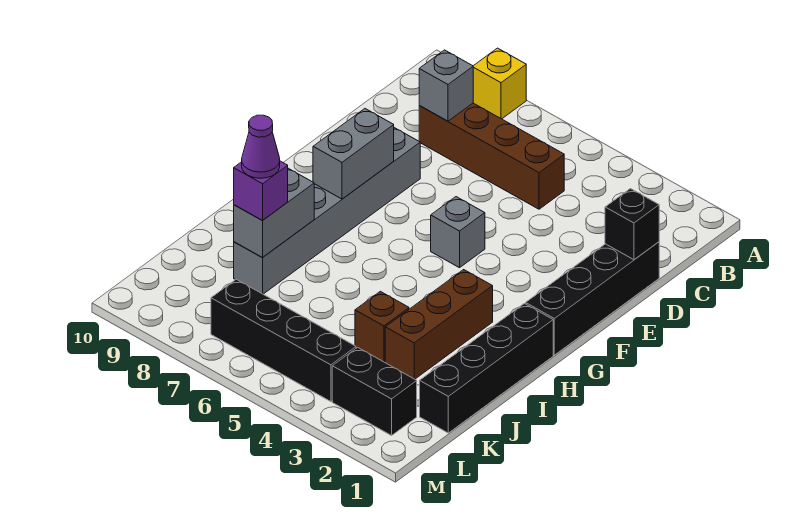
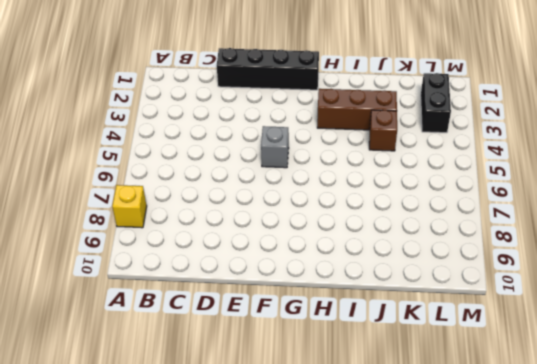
none -> brown brick C5:C8 level 1
none -> grey brick E8:J8 level 1
none -> black brick H1:K1 level 1

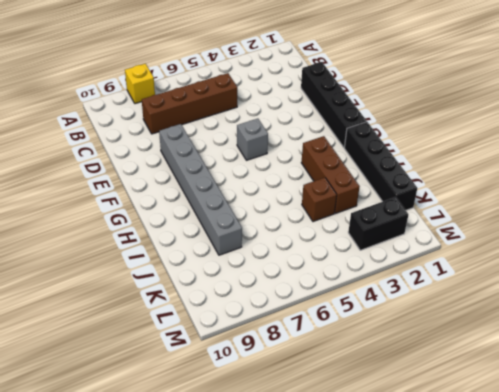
none -> black brick L4:L7 level 1
none -> grey brick C8 level 2
none -> black brick D1 level 2

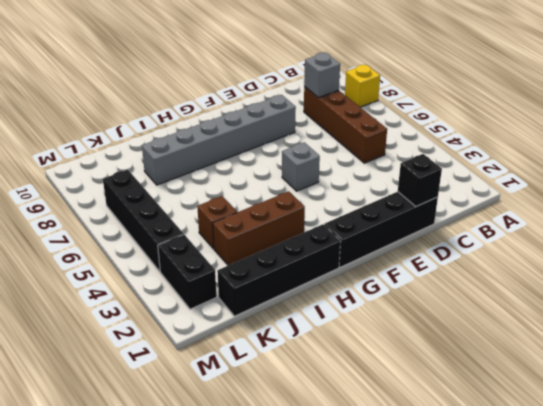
none -> grey brick F8:G8 level 2
none -> grey brick I8:J8 level 2
none -> purple brick J8 level 3

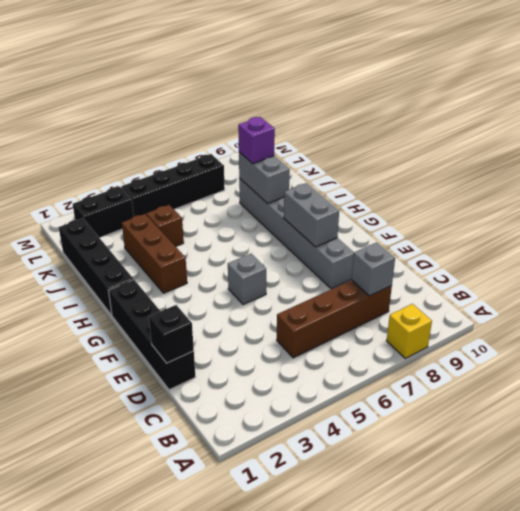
none -> purple cone J8 level 4

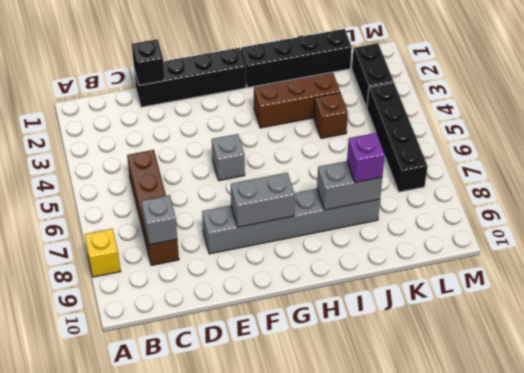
none -> purple cone J8 level 4

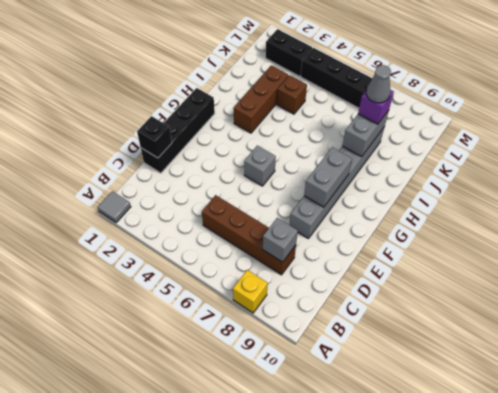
grey tile A1 level 1 -> none
grey cone J8 level 4 -> purple cone J8 level 4
none -> black brick H1:K1 level 1

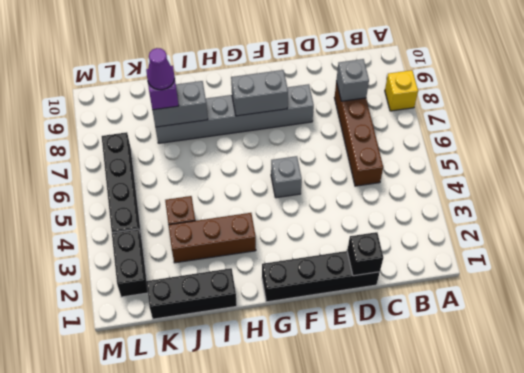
black brick I1:K1 level 1 -> black brick H1:K1 level 1

